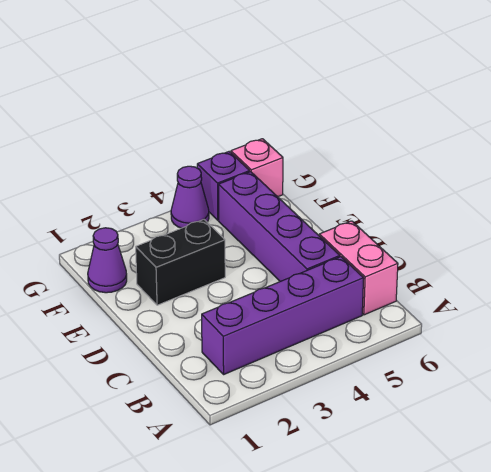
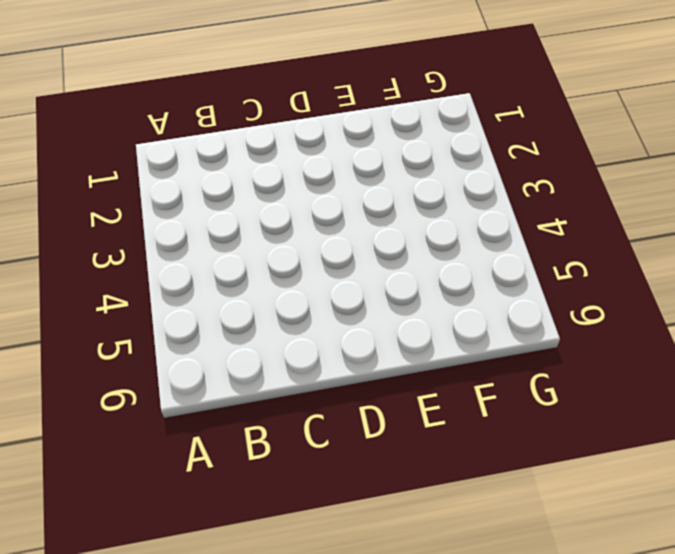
none -> purple brick B2:B5 level 1
none -> pink brick B6:C6 level 1

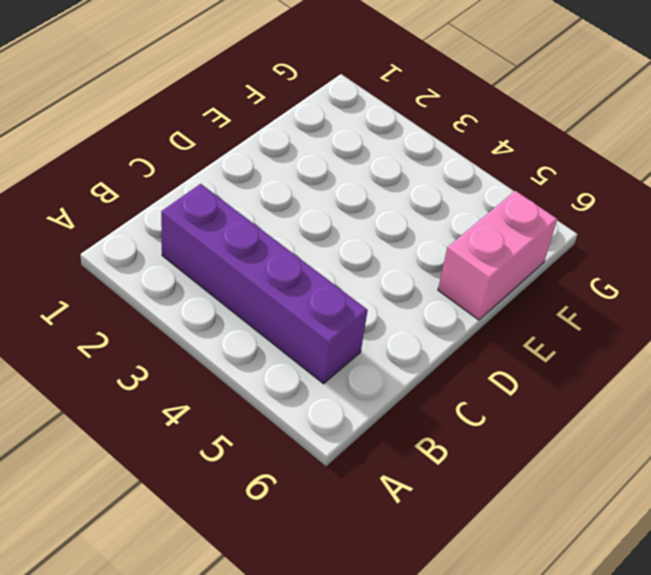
pink brick E6:F6 level 1 -> pink brick B6:C6 level 1
none -> purple brick C5:F5 level 1
none -> black brick E2:E3 level 1

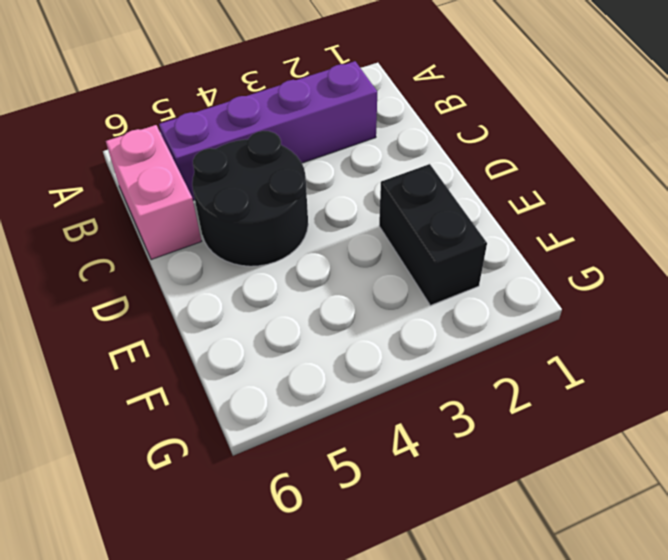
black round brick C4:D5 level 1 -> purple brick C5:F5 level 1
black brick E2:F2 level 1 -> black brick E2:E3 level 1
none -> purple cone F1 level 1
none -> purple cone G4 level 1

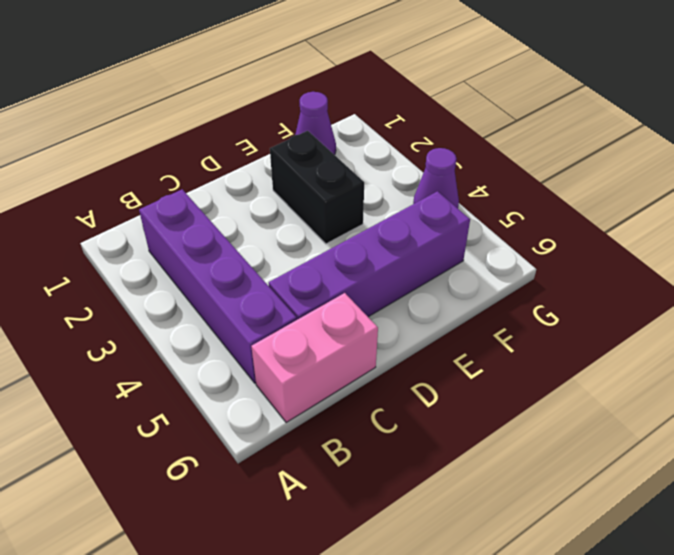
none -> purple brick G5 level 1
none -> pink brick G6 level 1

